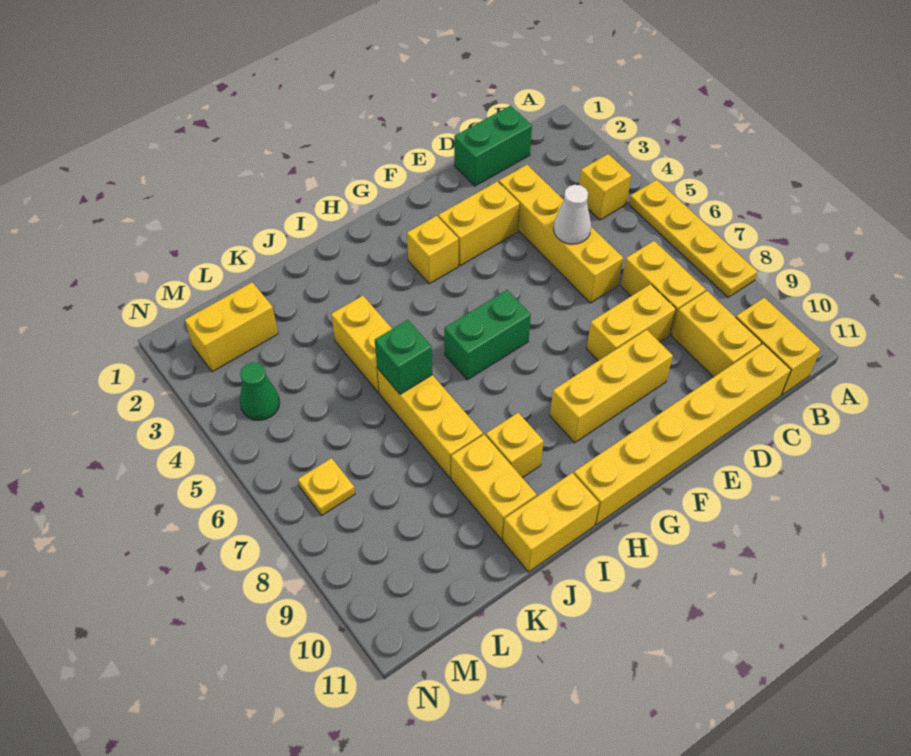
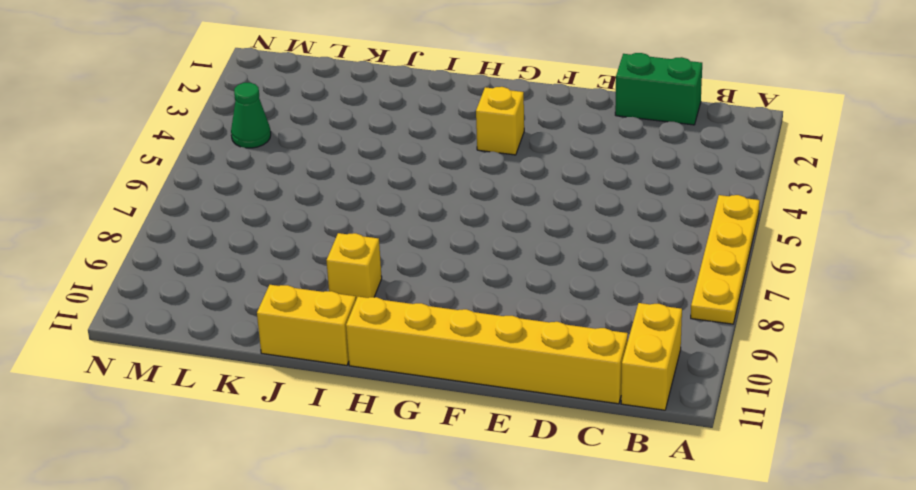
none -> yellow brick B4 level 1
none -> yellow brick C7:C8 level 1
none -> yellow brick C9:C10 level 1

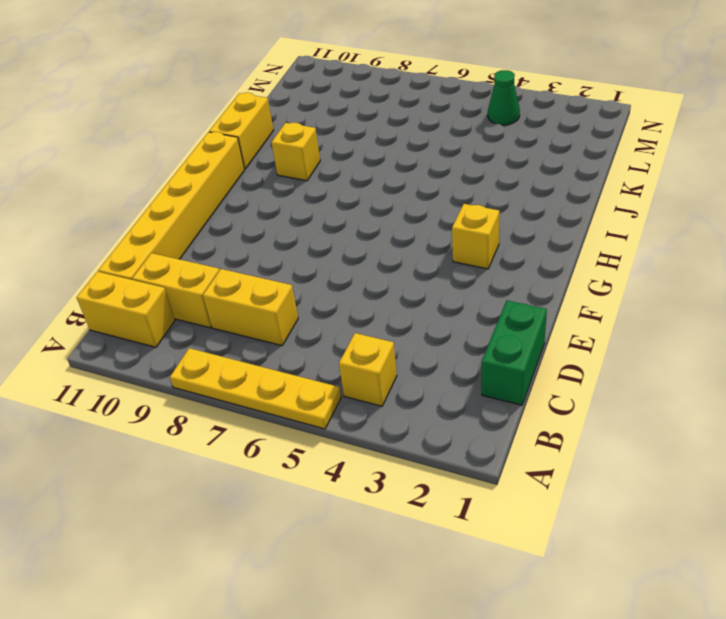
none -> yellow brick D3:D6 level 1
none -> yellow brick D8:E8 level 1
none -> yellow brick E3:F3 level 1

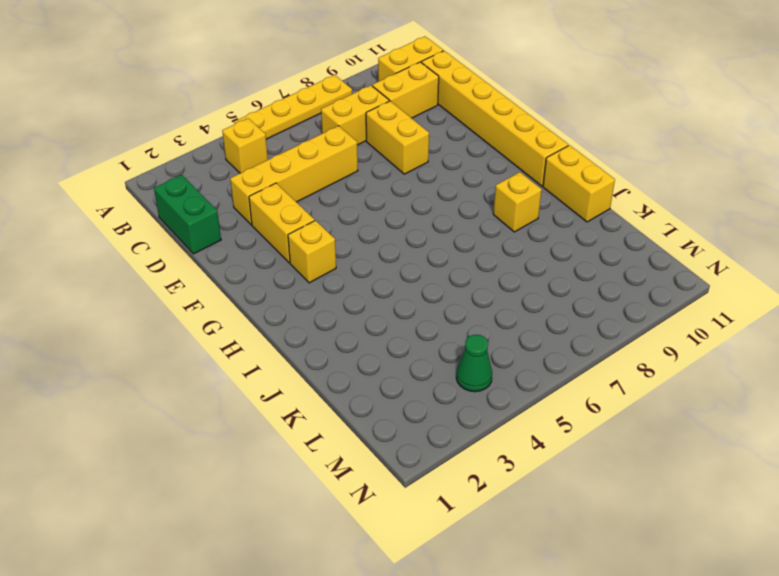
none -> yellow brick E9:G9 level 1
none -> green brick G6:H6 level 1
none -> yellow brick J4:J5 level 1

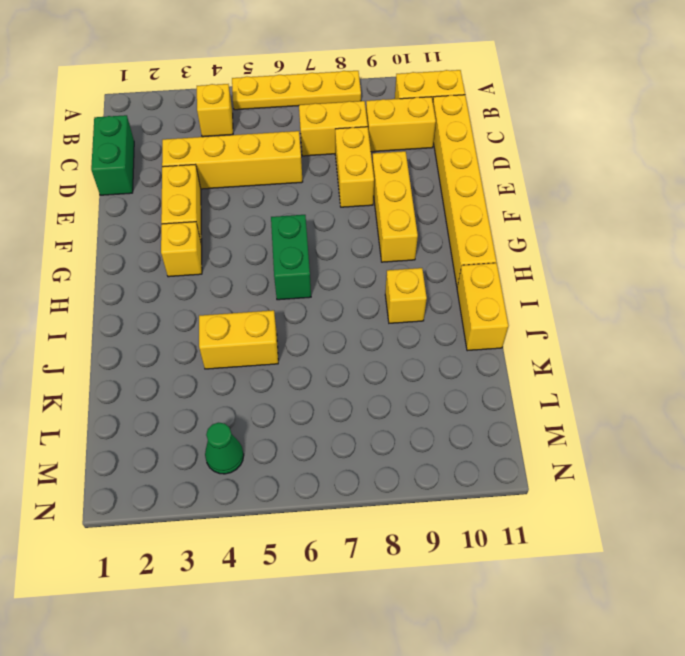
none -> yellow brick J6:J8 level 1
none -> yellow brick J9:J10 level 1
none -> yellow brick L2:M2 level 1

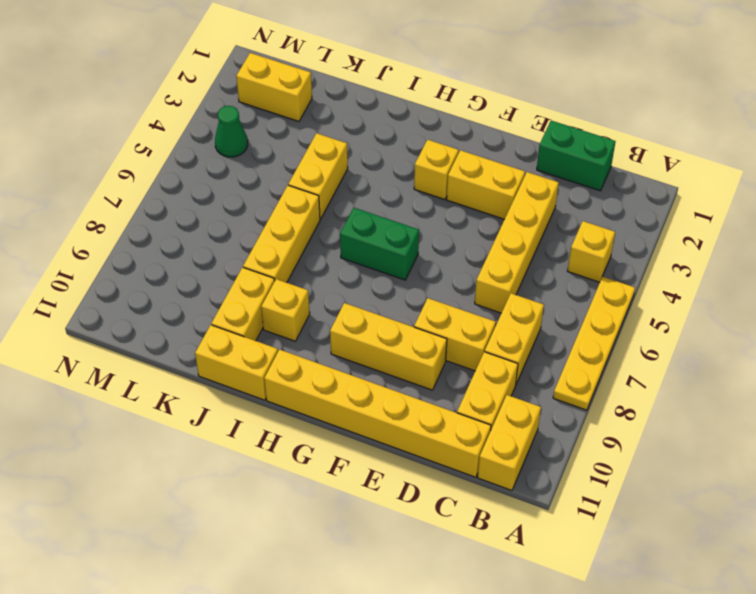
none -> yellow plate M7 level 1
none -> white cone D5 level 2
none -> green brick J6 level 2

